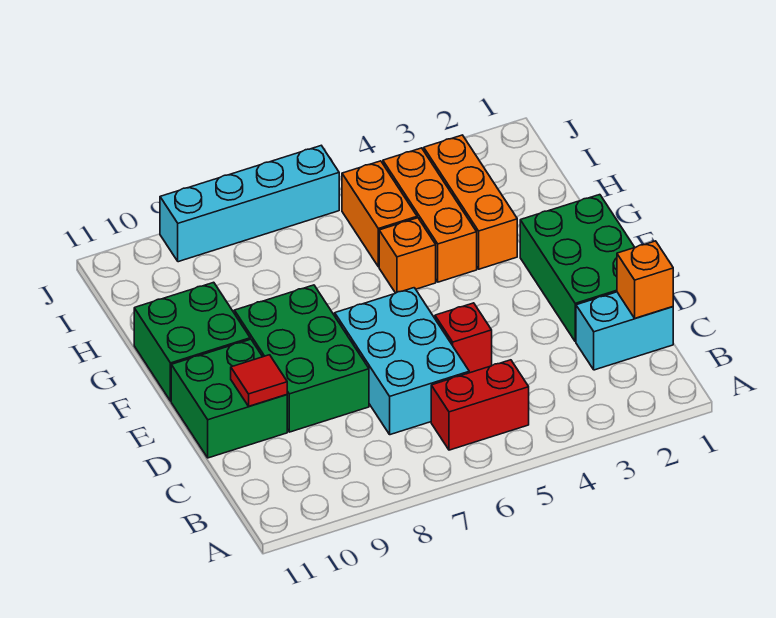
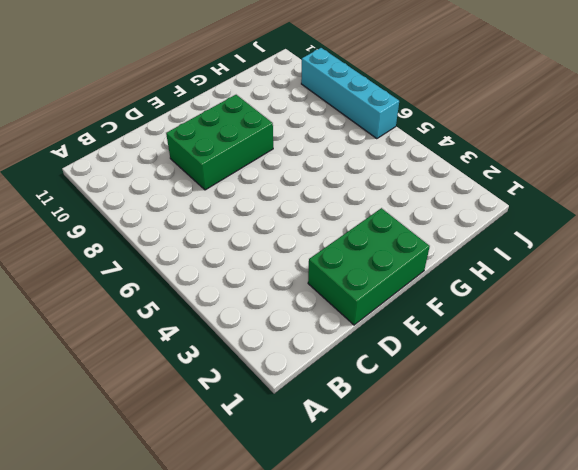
none -> red brick B5:B6 level 1
none -> cyan brick C1:C2 level 1
none -> cyan brick C6:E7 level 1

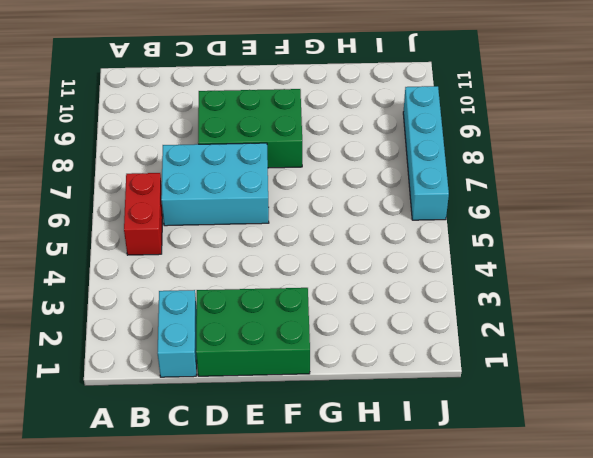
none -> red brick D5 level 1
none -> green brick D10:E11 level 1
none -> green brick F10:G11 level 1

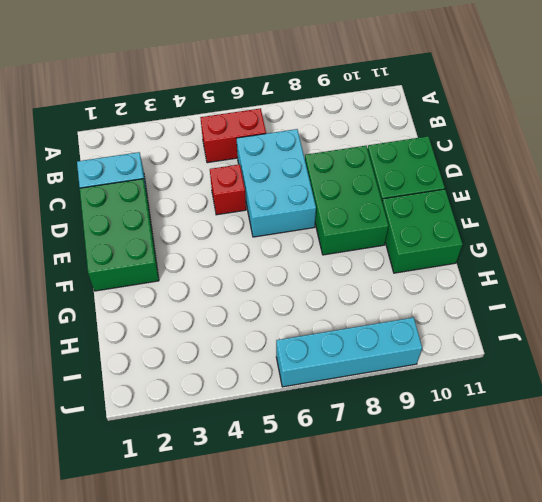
none -> orange brick G3:I3 level 1
none -> orange brick G4:I4 level 1
none -> orange brick G5 level 1

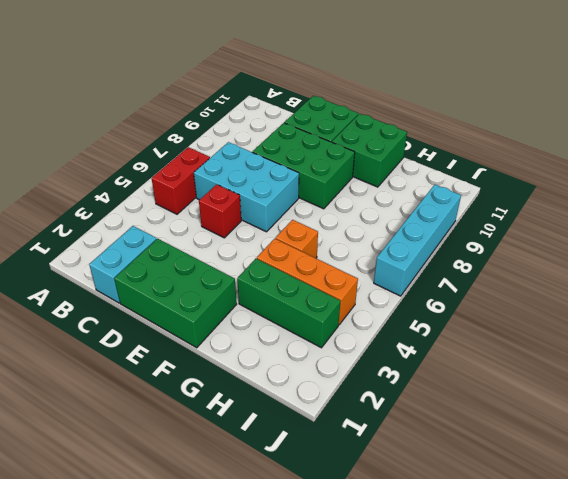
green brick G3:I3 level 1 -> orange brick G3:I3 level 1
none -> orange brick H5:I5 level 1
none -> orange brick C1 level 2
none -> red tile D10 level 2

